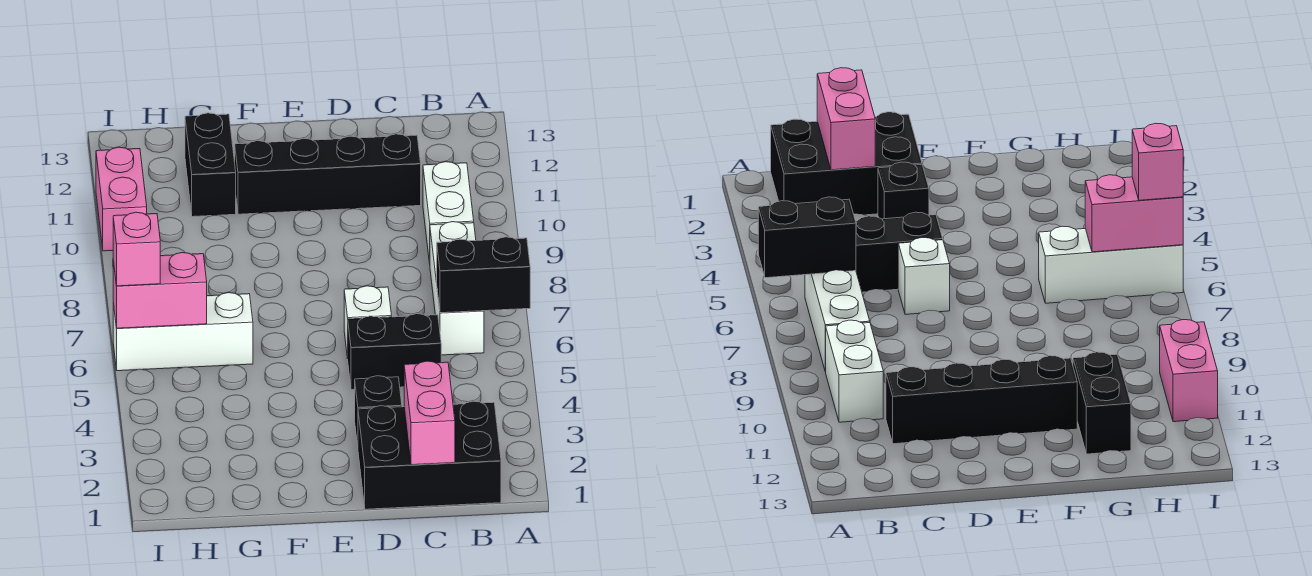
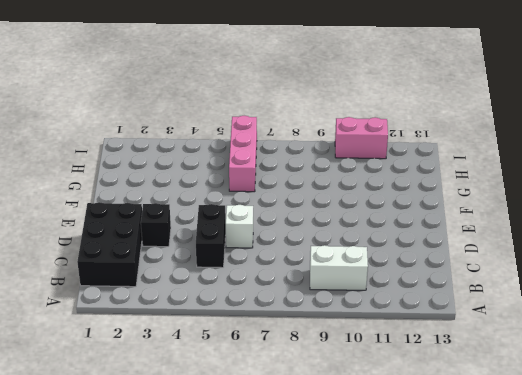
pink brick G6:I6 level 1 -> white brick G6:I6 level 1
none -> white brick B6:B8 level 1
none -> black brick C11:F11 level 1
none -> black brick G11:G12 level 1

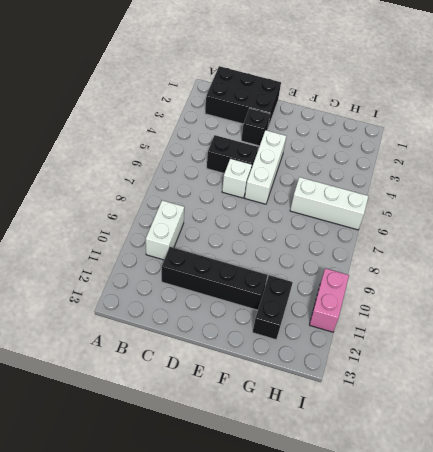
white brick E4:E6 level 1 -> white brick B6:B8 level 1
none -> black brick A6:B6 level 2
none -> pink brick C1:C2 level 2
none -> pink brick H6:I6 level 2

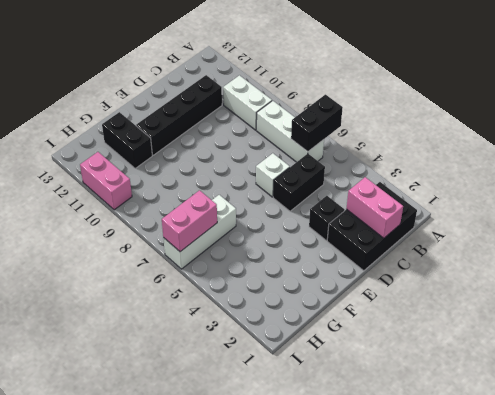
none -> pink brick I6 level 3

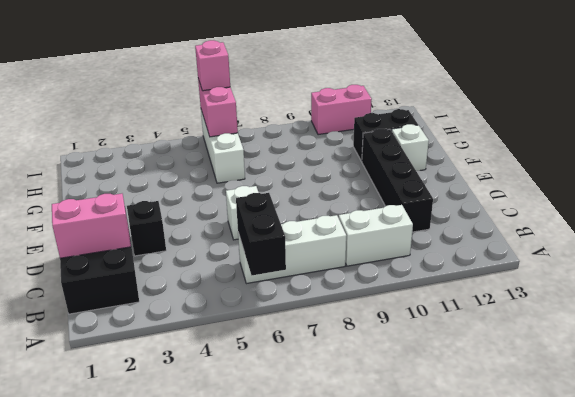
white brick F12 level 1 -> none
none -> black brick C5:D5 level 1

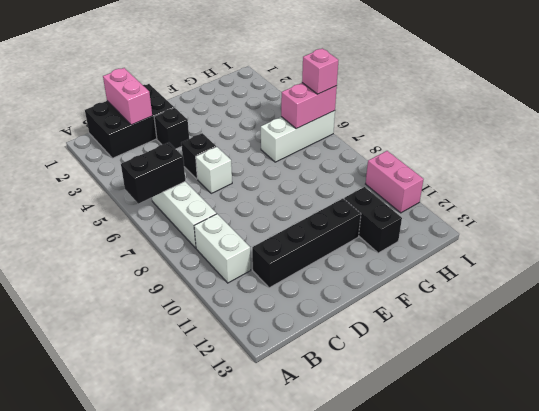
black brick D5 level 1 -> black brick C5:D5 level 1

